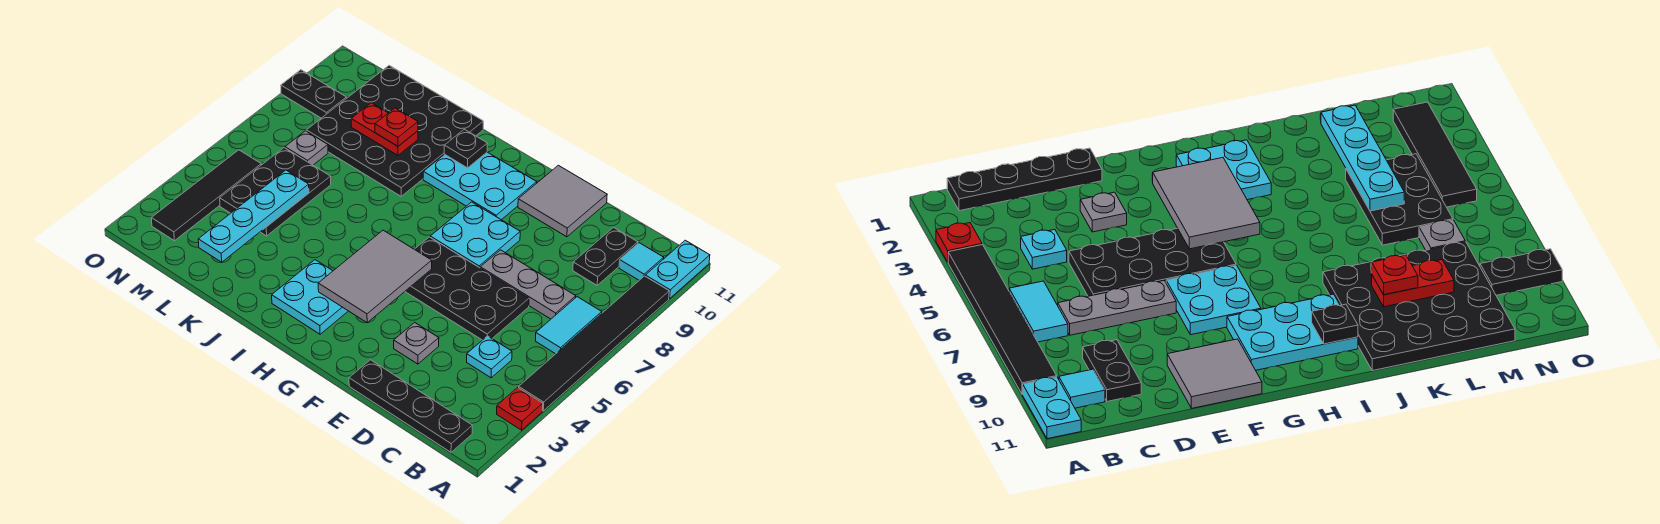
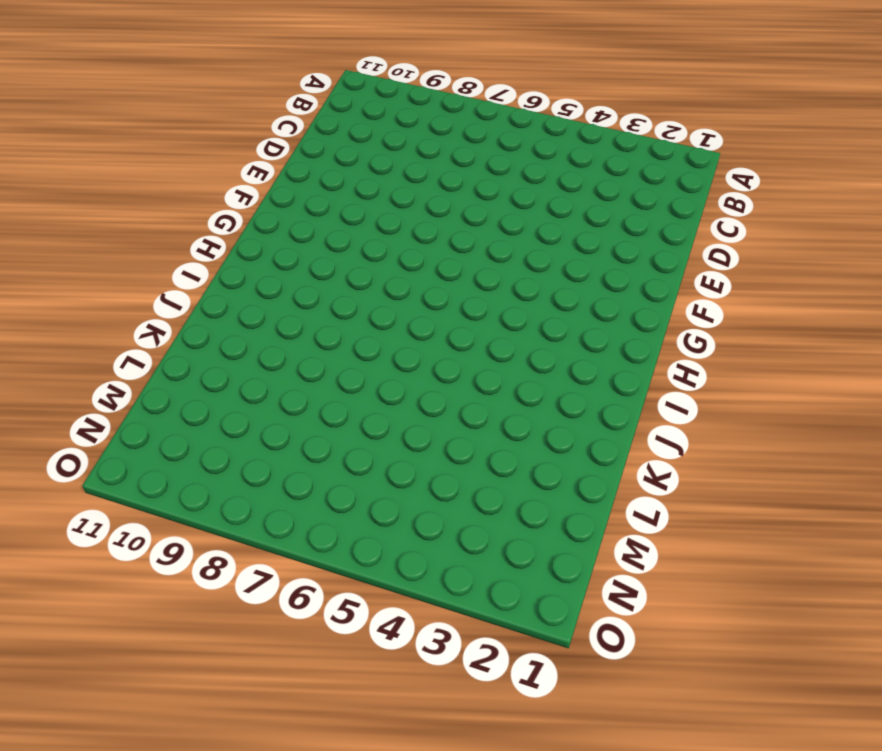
none -> red plate A3 level 1
none -> black tile A4:A9 level 1
none -> cyan plate A10:A11 level 1

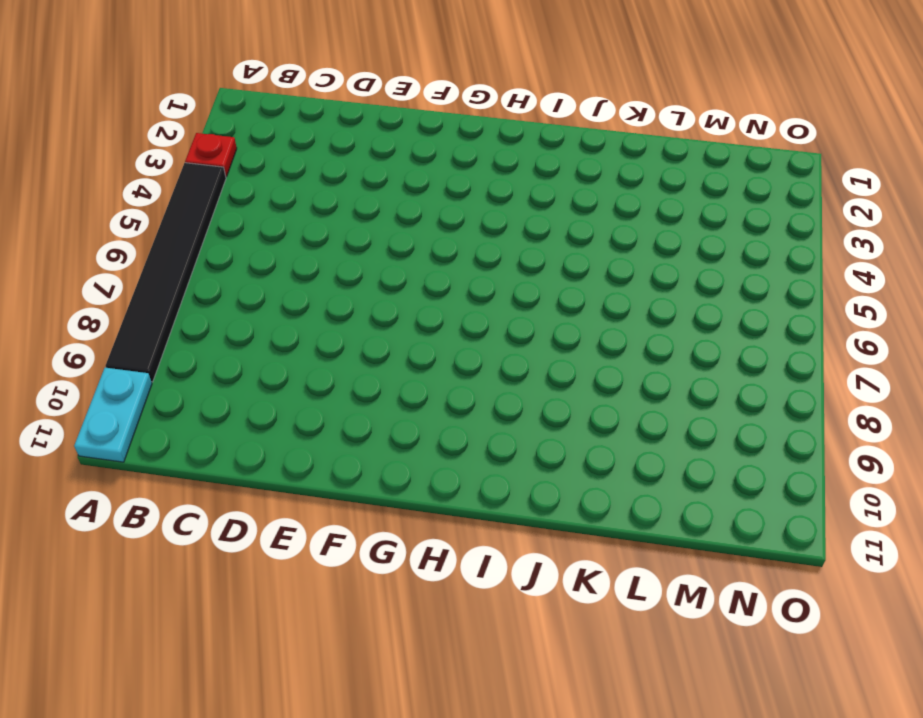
none -> black plate B1:E1 level 1
none -> cyan tile B6:B7 level 1
none -> cyan tile B10 level 1

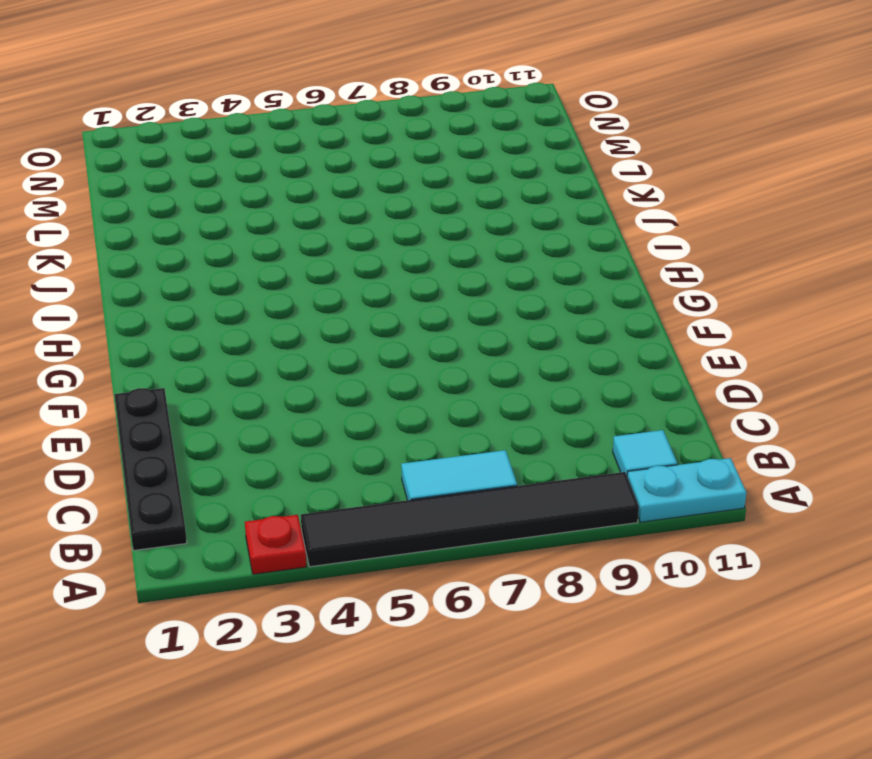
none -> cyan plate C4 level 1
none -> grey plate C7:E7 level 1
none -> black plate C9:C10 level 1

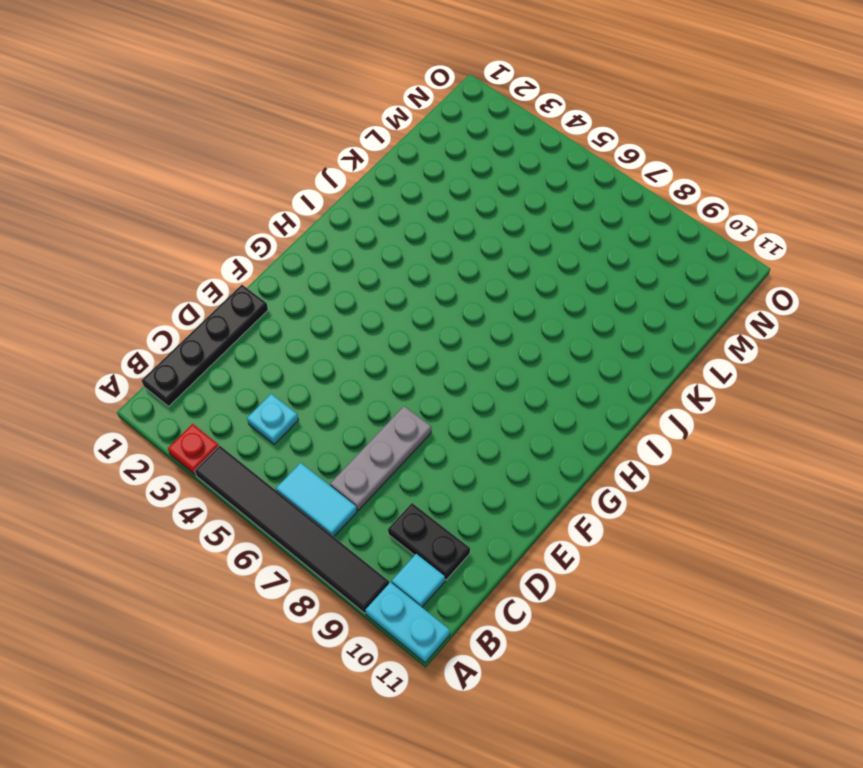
none -> black plate D5:G6 level 1
none -> grey plate E3 level 1
none -> grey tile E10:F11 level 1

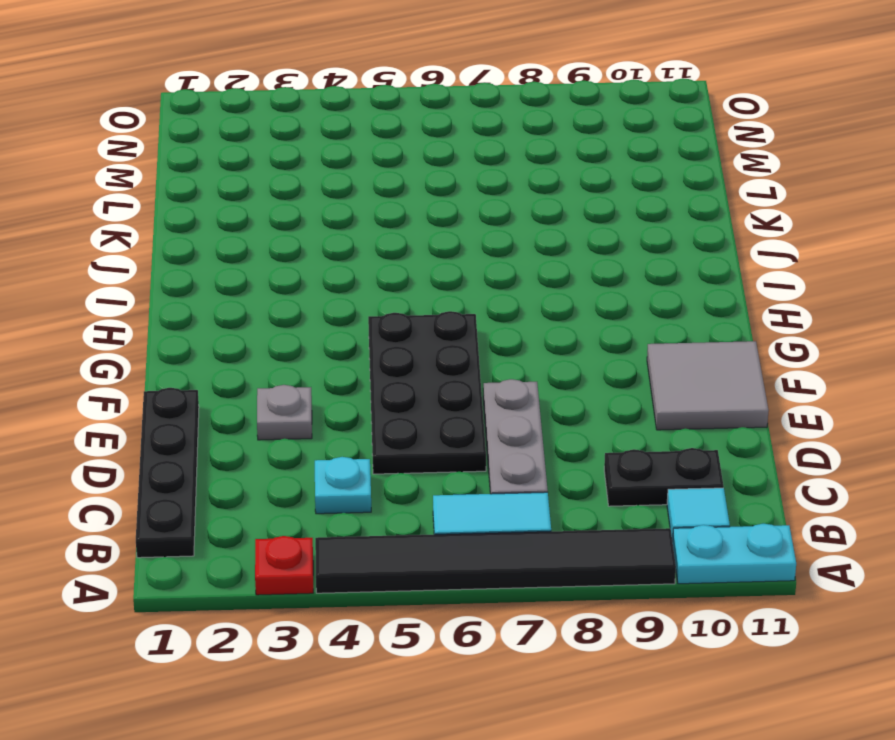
none -> cyan plate F7:G8 level 1
none -> cyan plate G9:I10 level 1
none -> cyan plate H2:I3 level 1

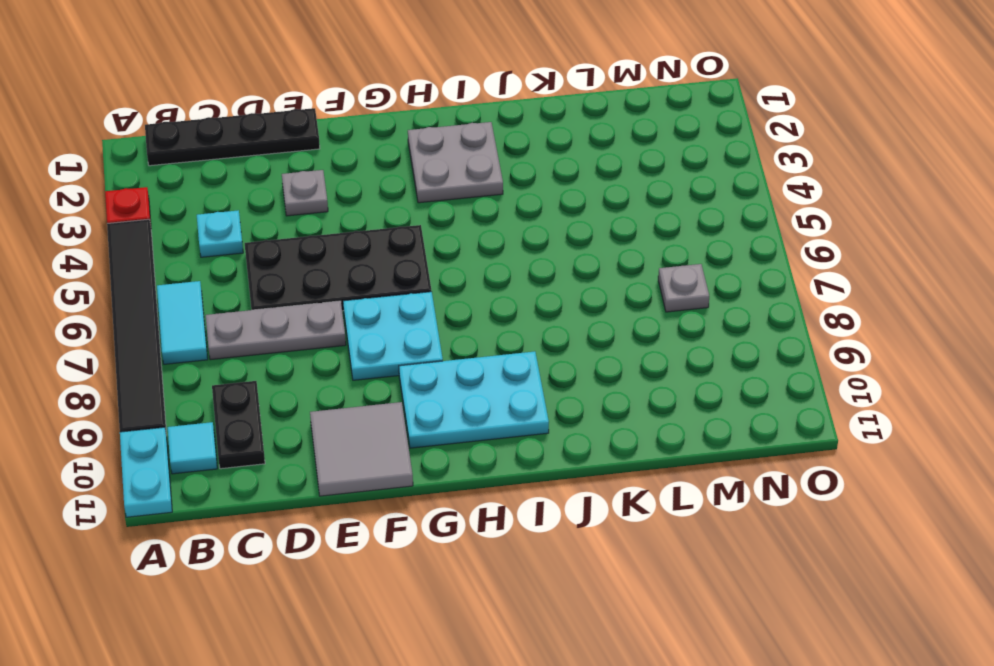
grey plate H2:I3 level 1 -> cyan plate H2:I3 level 1
none -> black plate J8:M11 level 1
none -> black plate L4:M6 level 1
none -> black tile N2:N5 level 1

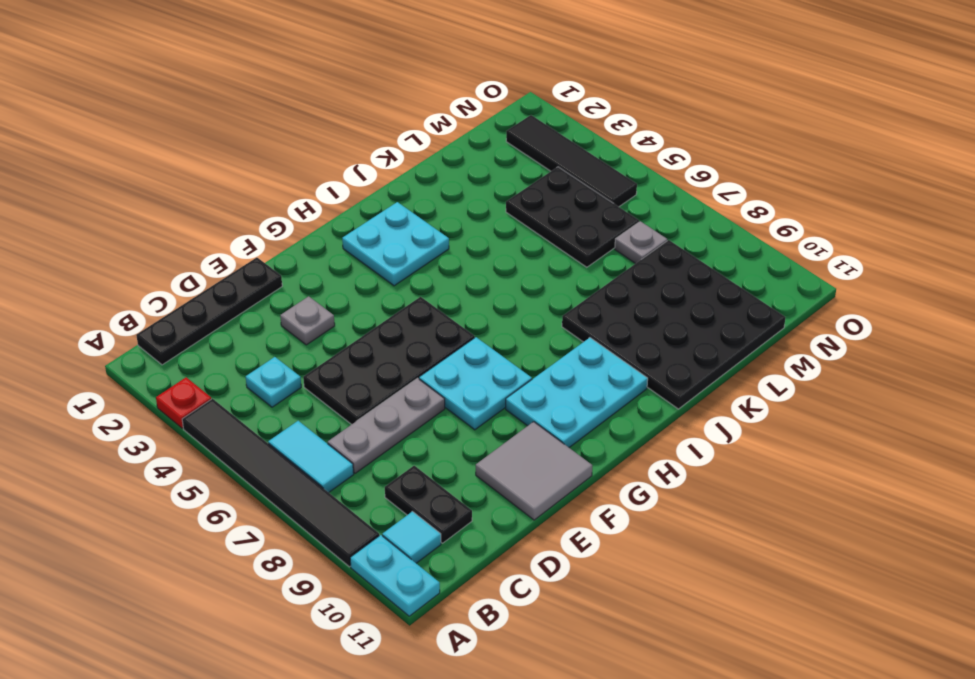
none -> black plate N9:O9 level 1
none -> grey tile G3:H5 level 2
none -> black plate I10 level 2

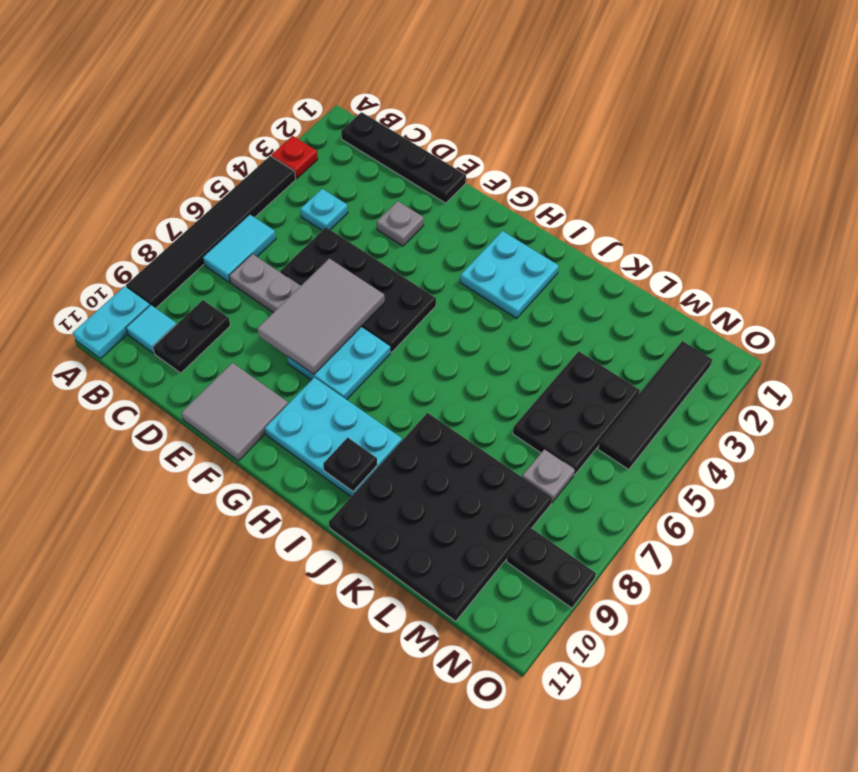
grey tile E6:F8 level 2 -> grey tile G3:H5 level 2
none -> red plate K9:L9 level 2
none -> cyan plate L2:L5 level 2
none -> red plate K9 level 3

